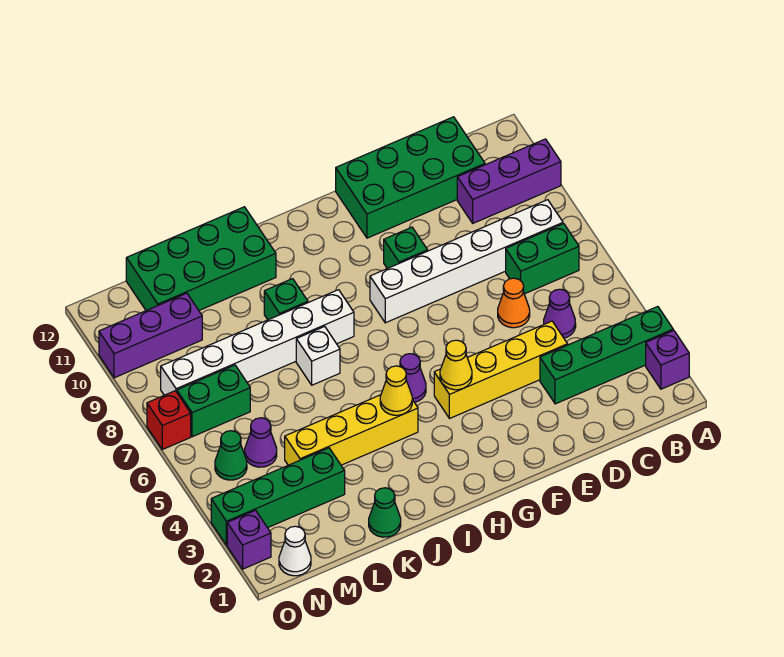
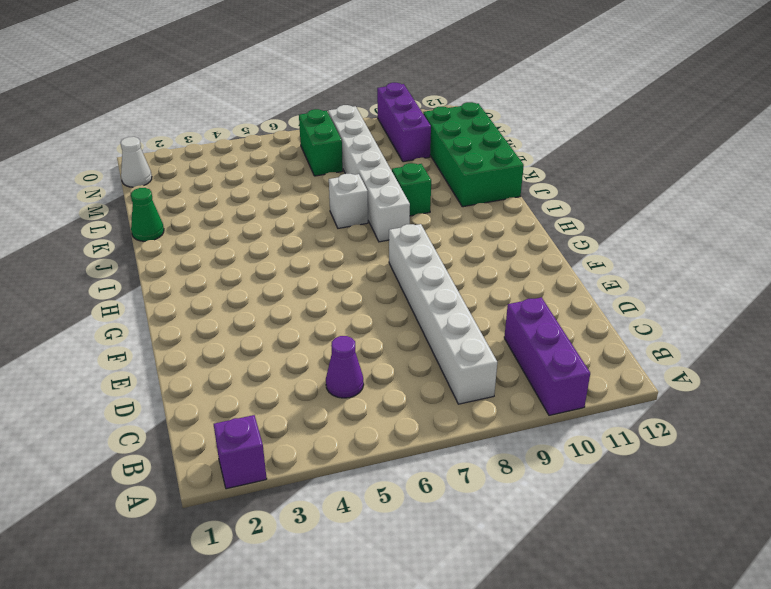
none -> green brick A3:D3 level 1
none -> green brick B7:C7 level 1
none -> green brick C11:F12 level 1

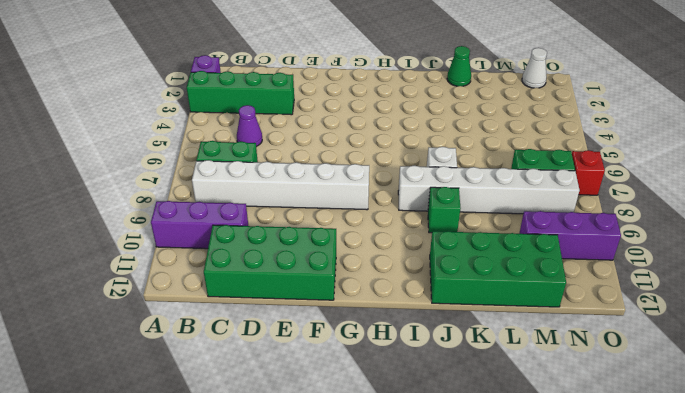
none -> yellow brick D4:G4 level 1
none -> orange cone D6 level 1
none -> green brick F9 level 1

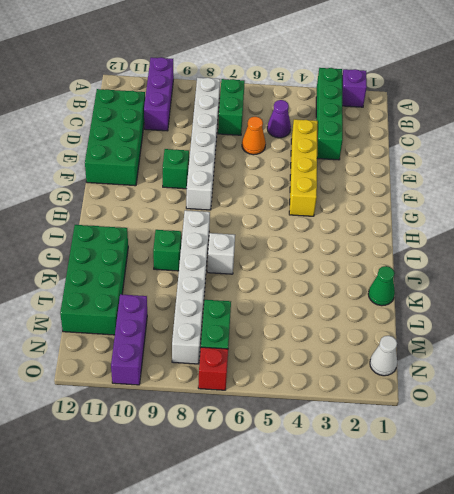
none -> purple cone H5 level 1
none -> yellow brick I4:L4 level 1
none -> green brick L3:O3 level 1

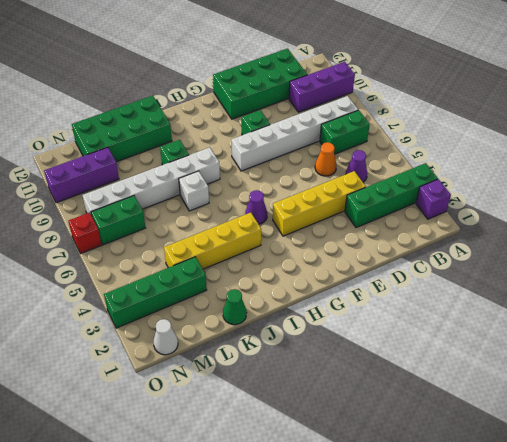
none -> purple cone M5 level 1
none -> green cone N5 level 1
none -> purple brick O2 level 1

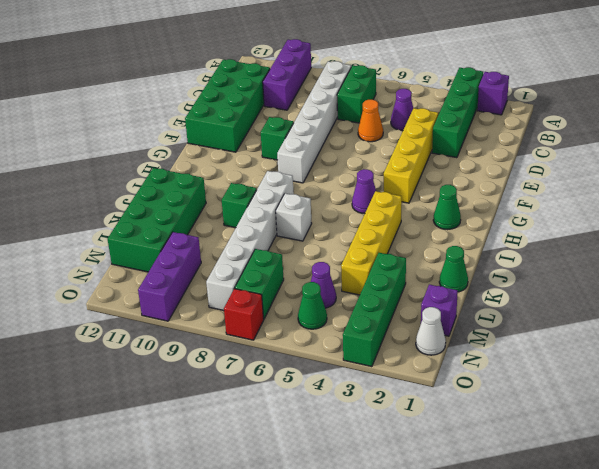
green cone H2 level 1 -> none
purple brick M1 level 1 -> purple brick O2 level 1
none -> yellow cone G4 level 2
none -> yellow cone I4 level 2

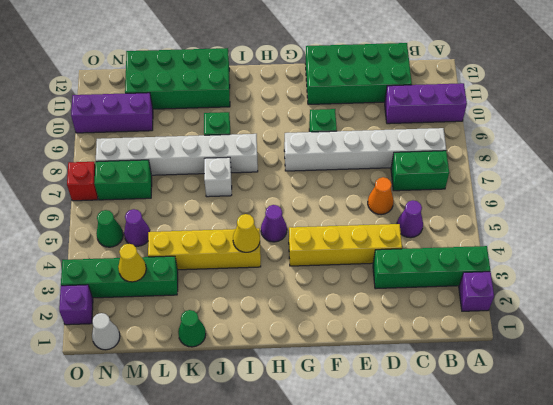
yellow cone M3 level 2 -> yellow cone G4 level 2

